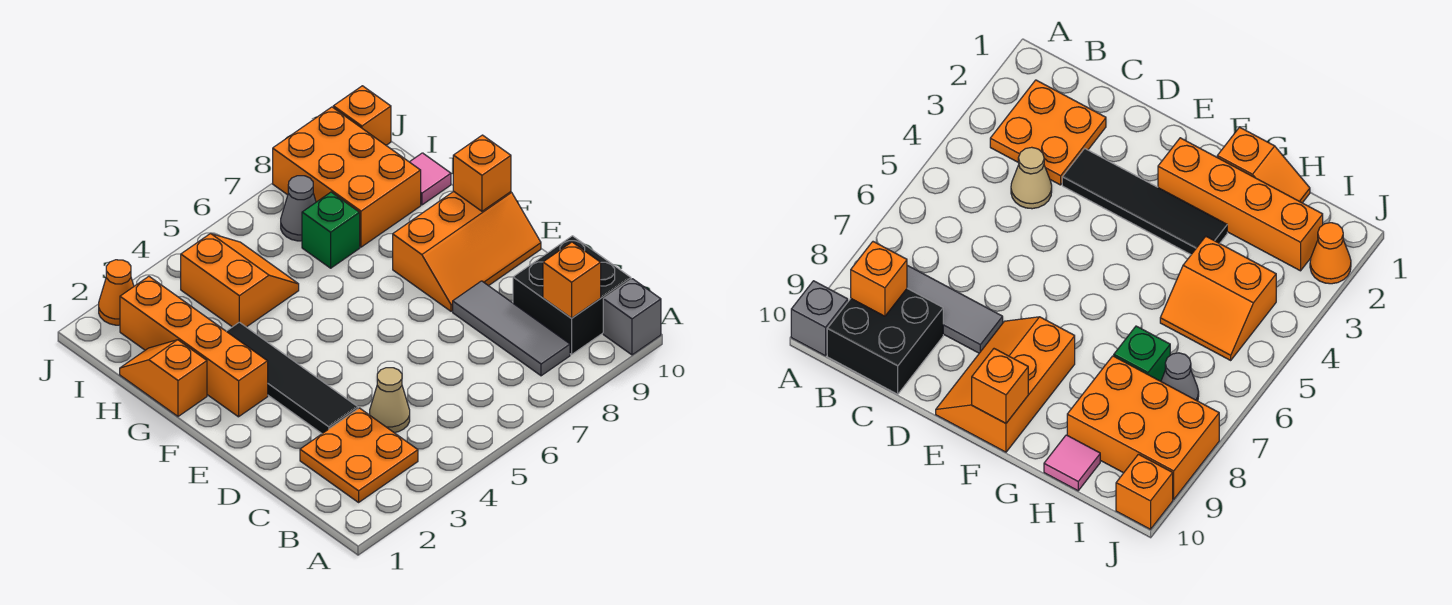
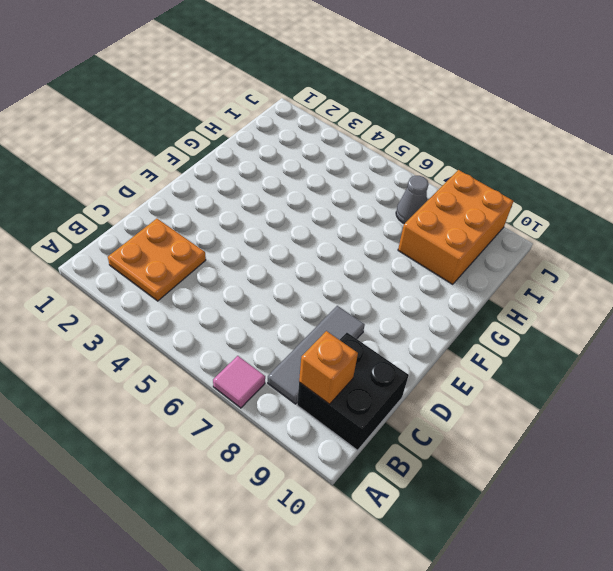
pink tile A7 level 1 -> pink tile H10 level 1
none -> grey brick A10 level 1
none -> tan cone C4 level 1
none -> black tile D3:G3 level 1

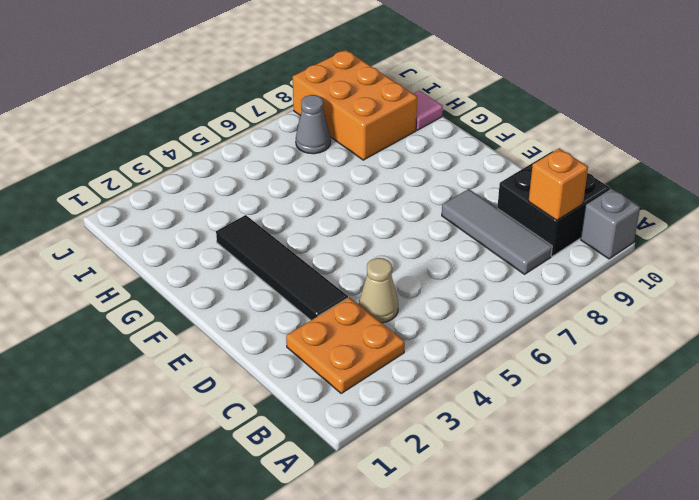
none -> orange slope E8:F10 level 1 top F
none -> orange brick F2:I2 level 1
none -> orange slope G1:H1 level 1 top G

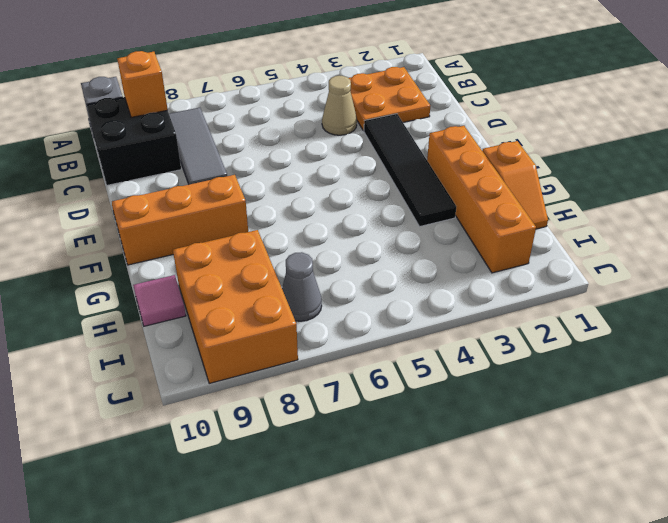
none -> orange slope H4:I5 level 1 top 4
none -> green brick H7 level 1
none -> orange cone J2 level 1

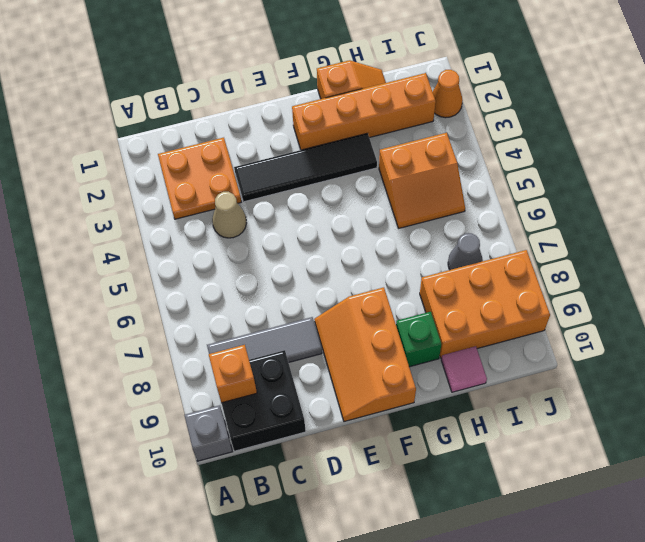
green brick G9 level 1 -> green brick H7 level 1
none -> orange brick J10 level 1
none -> orange brick F10 level 2

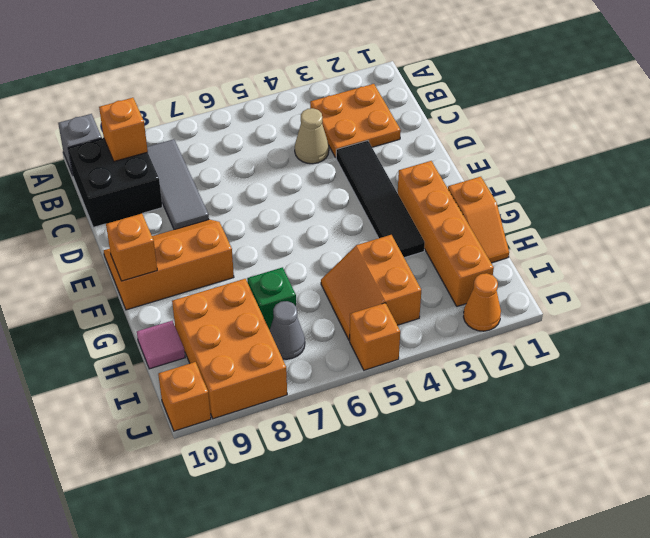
orange brick J5 level 1 -> none

